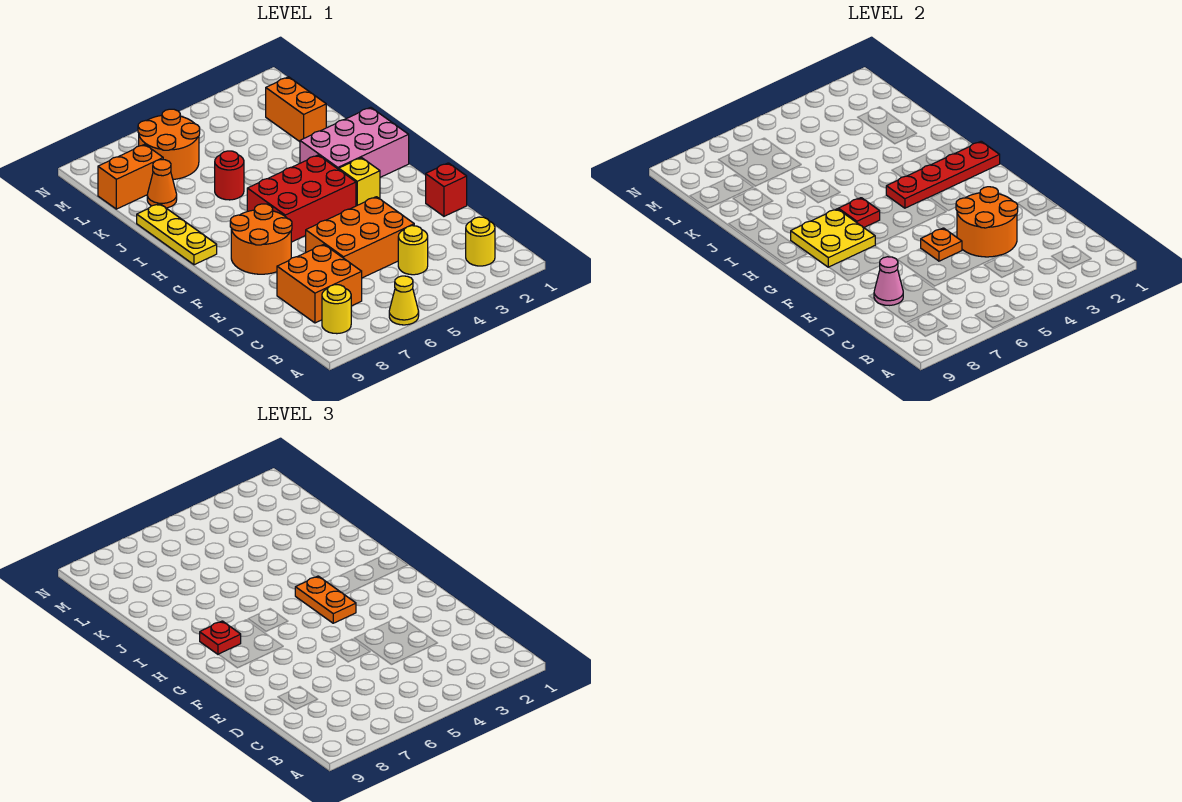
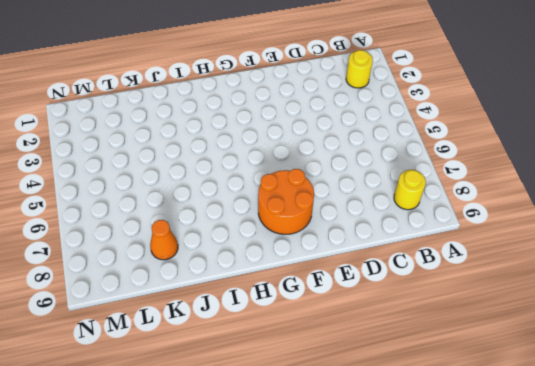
none -> yellow cone A6 level 1
none -> yellow round brick C4 level 1
none -> orange brick C7:D8 level 1

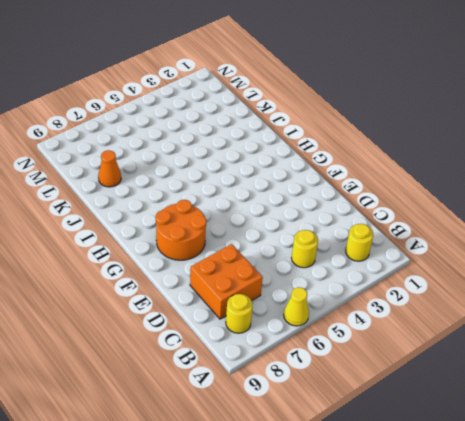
none -> orange brick D4:E6 level 1
none -> red brick E1 level 1
none -> yellow brick G3 level 1

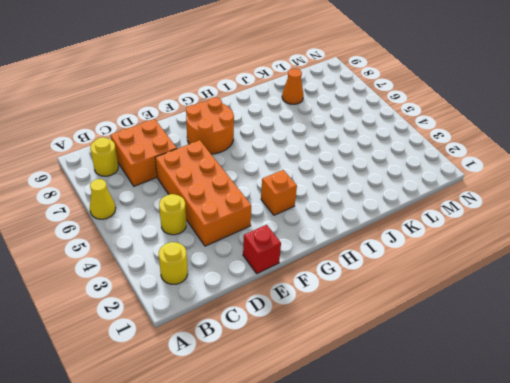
orange brick D3:E6 level 1 -> orange brick D4:E6 level 1
orange brick G3 level 1 -> yellow brick G3 level 1
none -> red brick G4:H6 level 1
none -> pink brick H1:I3 level 1
none -> yellow plate H9:J9 level 1

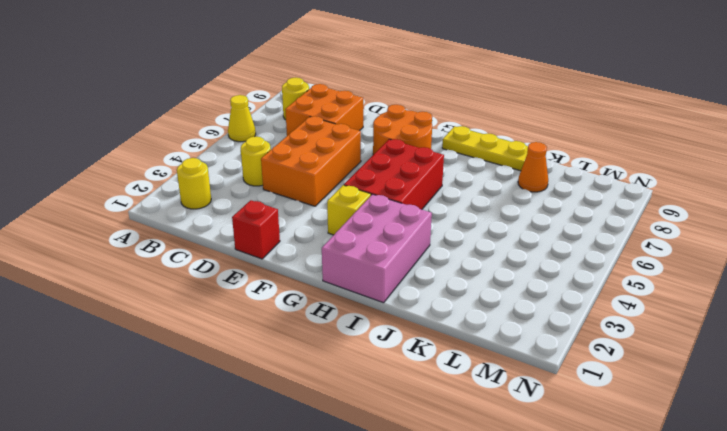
none -> red round brick J6 level 1
none -> orange brick K2:L2 level 1
none -> orange round brick L6:M7 level 1

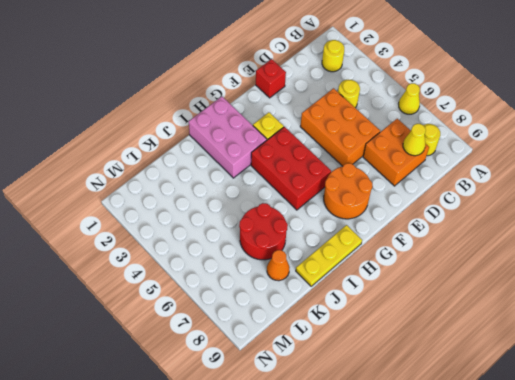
yellow cone C8 level 2 -> none
red round brick J6:K7 level 1 -> red round brick J6 level 1
none -> orange brick K2:L2 level 1
none -> orange round brick L6:M7 level 1
none -> orange brick L8:L9 level 1

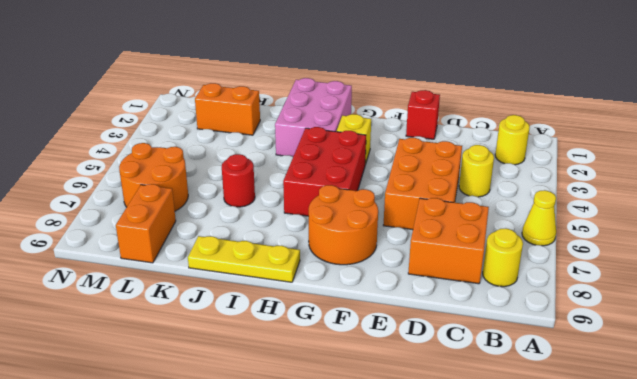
none -> orange cone K8 level 1
none -> orange round brick D3:E4 level 2
none -> pink cone D8 level 2

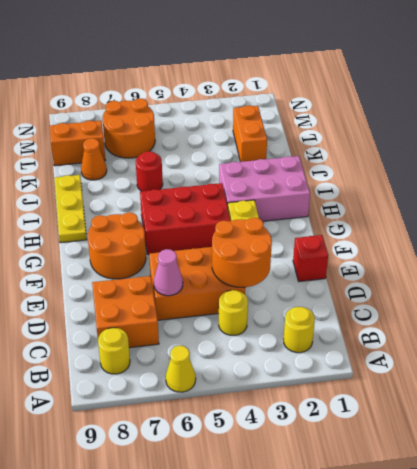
pink cone D6 level 2 -> pink cone D8 level 2
none -> orange plate E5 level 2
none -> yellow plate G7:H8 level 2
none -> red plate H1:H4 level 2

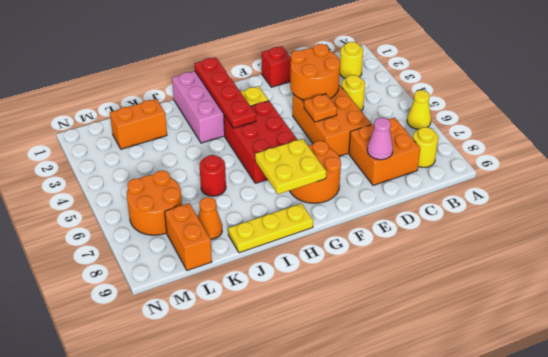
none -> red plate H6 level 2
none -> orange plate G4:H4 level 3
none -> red plate H8 level 3

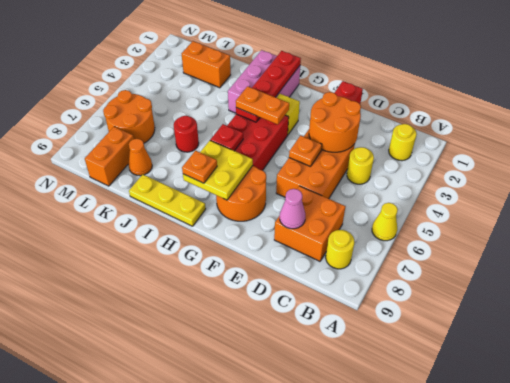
orange plate H8 level 3 -> red plate H8 level 3

